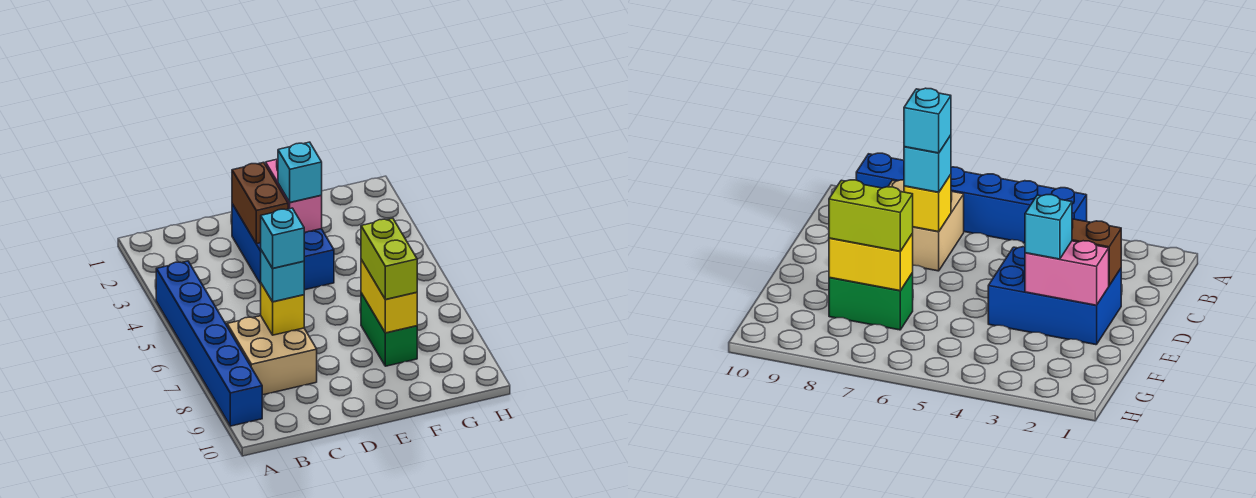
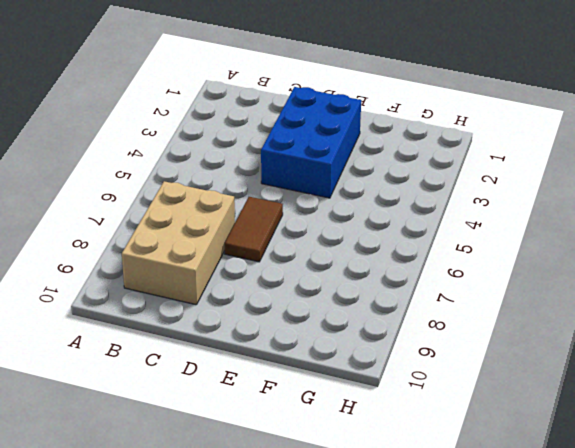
tan brick B7:C9 level 1 -> tan brick B7:C8 level 1
brown tile D6:D7 level 1 -> none
none -> blue brick A4:A9 level 1
none -> green brick F7:F8 level 1
none -> yellow brick C7 level 2

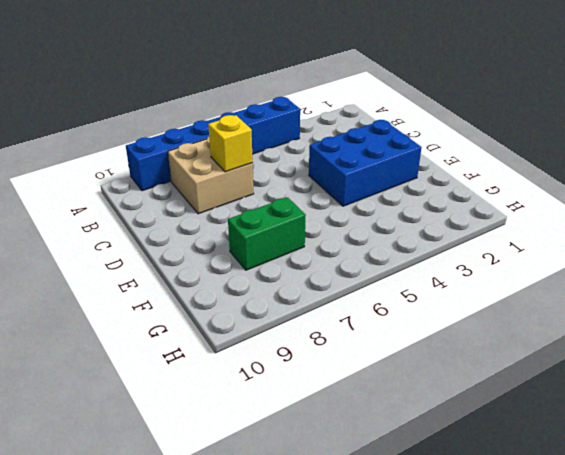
none -> brown brick D2:D3 level 2
none -> pink brick E2:E3 level 2
none -> yellow brick F7:F8 level 2

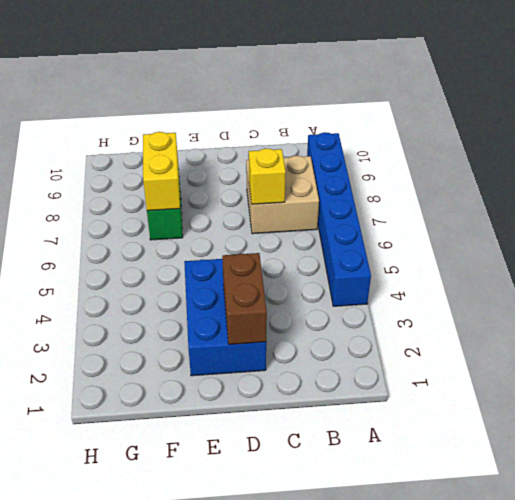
none -> pink brick E2:E3 level 2
none -> cyan brick C7 level 3
none -> cyan brick E3 level 3

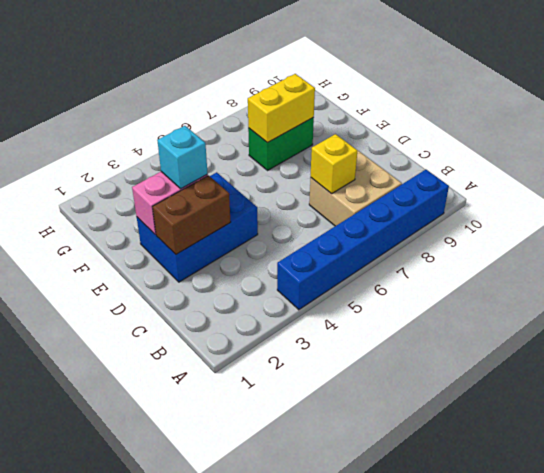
none -> cyan brick C7 level 3
none -> lime brick F7:F8 level 3
none -> cyan brick C7 level 4

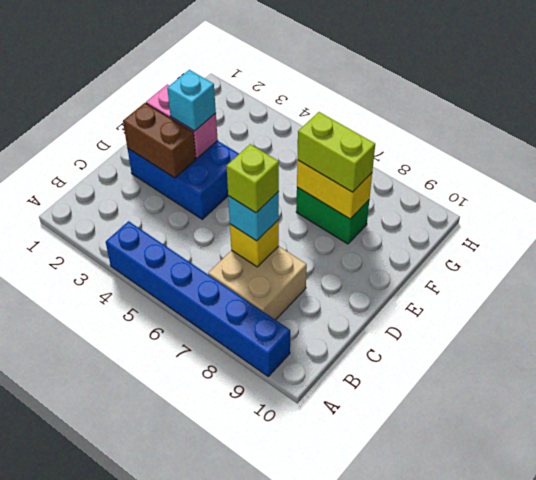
lime brick C7 level 4 -> cyan brick C7 level 4

